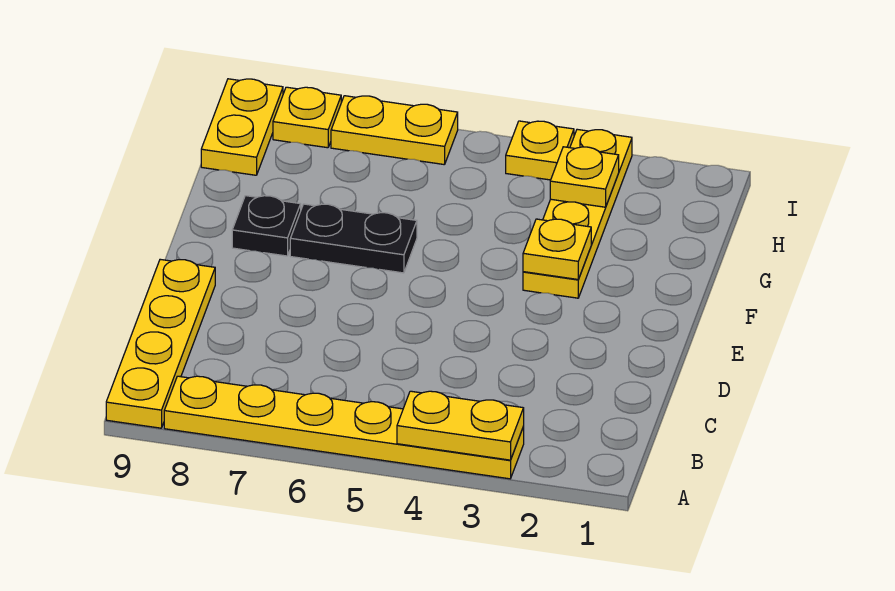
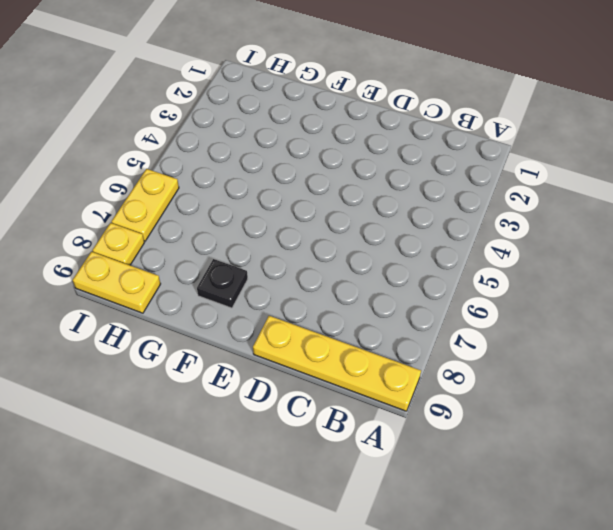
none -> yellow plate A3:A8 level 1
none -> yellow plate F3:I3 level 1
none -> black plate F6:F7 level 1

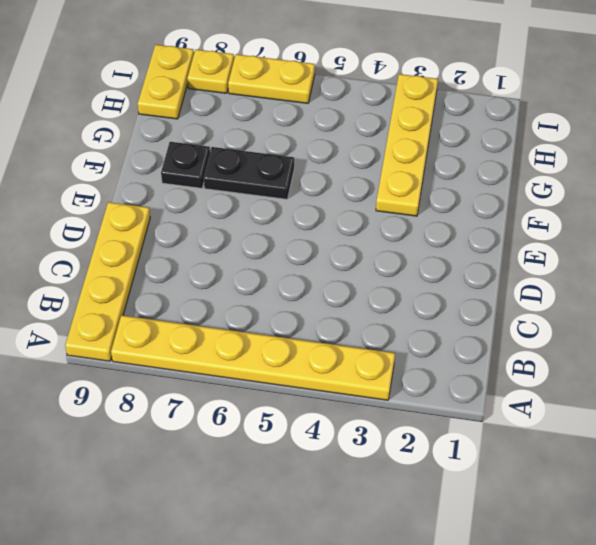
none -> yellow plate I4 level 1
none -> yellow plate A3:A4 level 2
none -> yellow plate F3 level 2

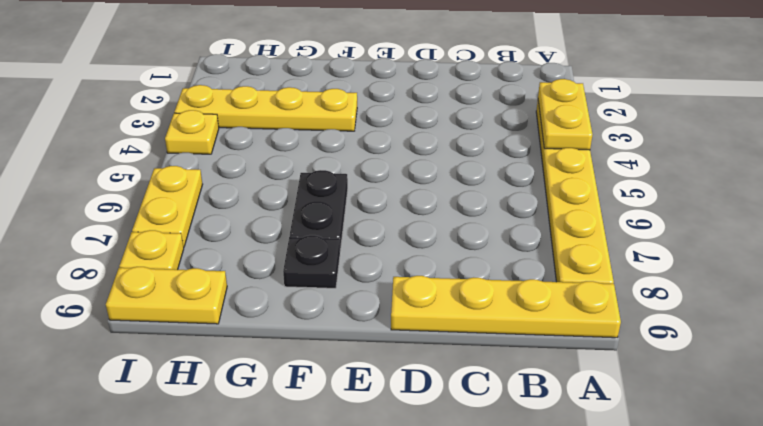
none -> yellow plate F3 level 2
none -> yellow plate H3 level 2

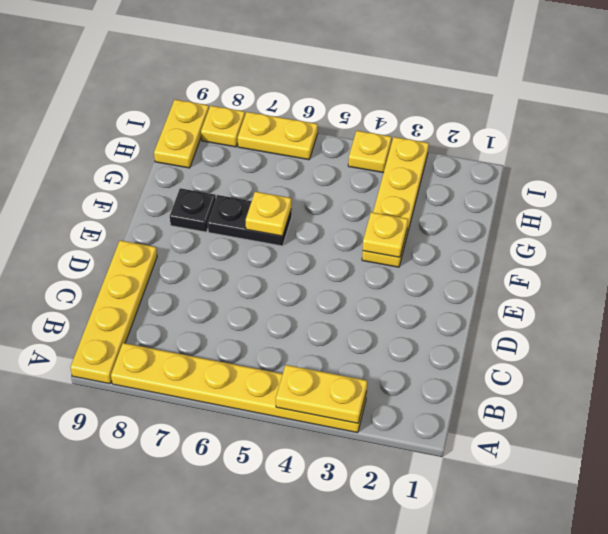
yellow plate F6 level 2 -> yellow plate H3 level 2

